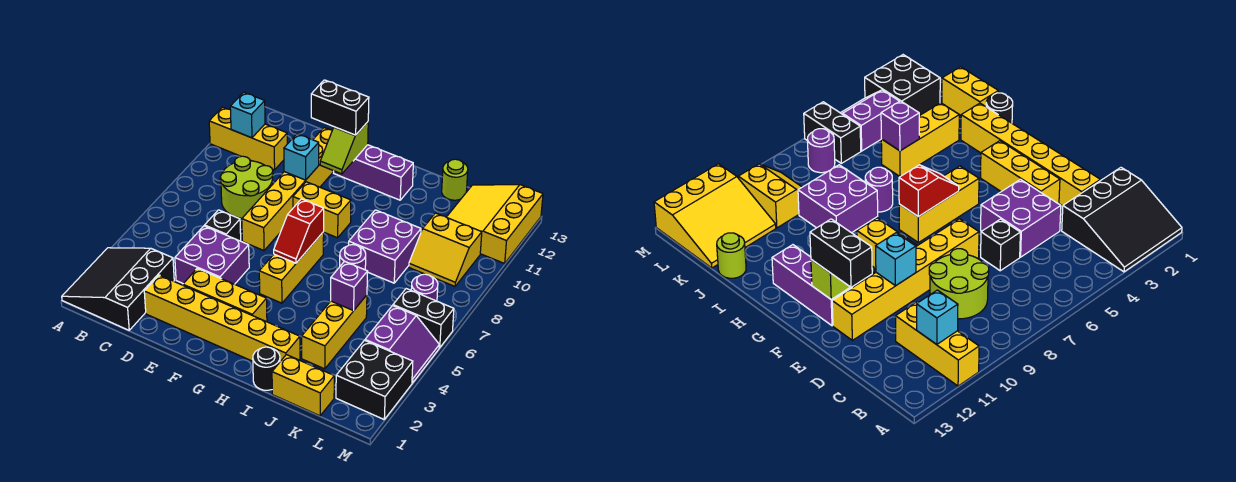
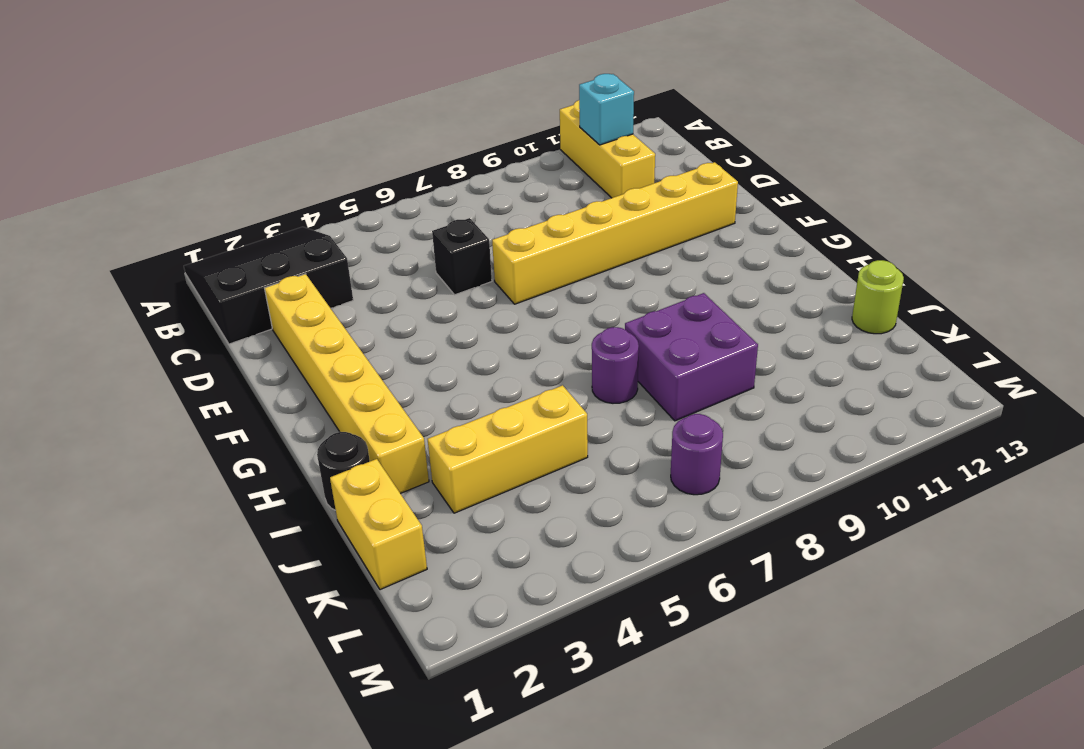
none -> lime round brick C8:D9 level 1
none -> purple brick D4:E5 level 1
none -> yellow brick E3:G3 level 1

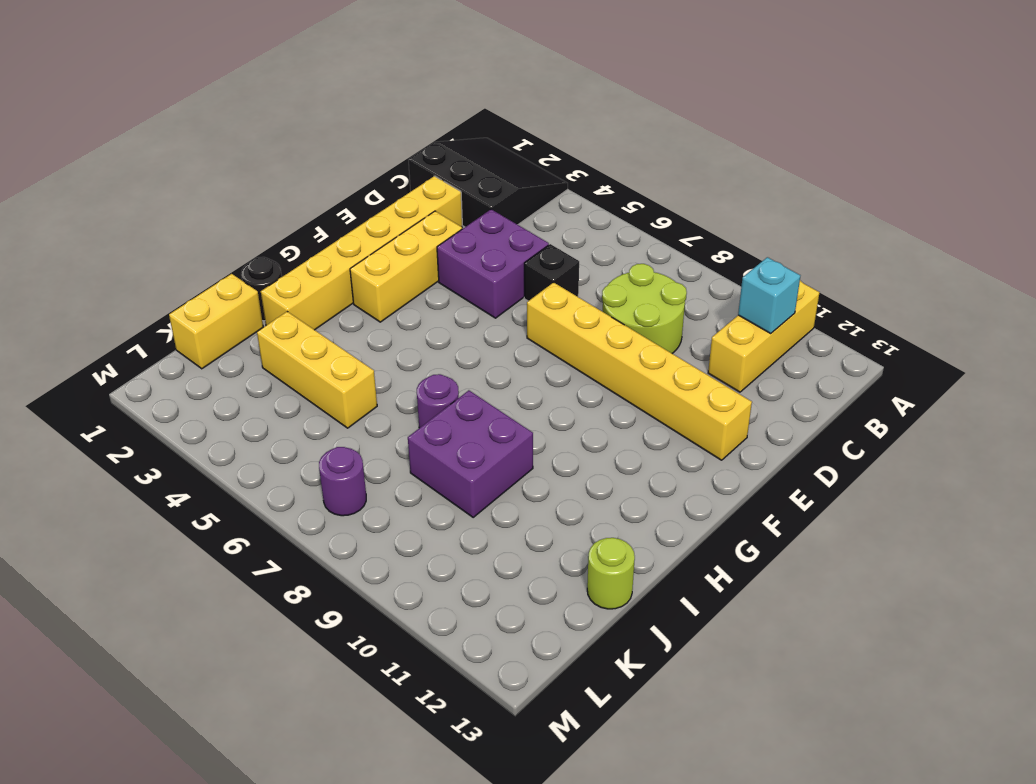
none -> yellow brick F9:G9 level 1
none -> purple brick F12:H12 level 1
none -> yellow brick G5:G7 level 1

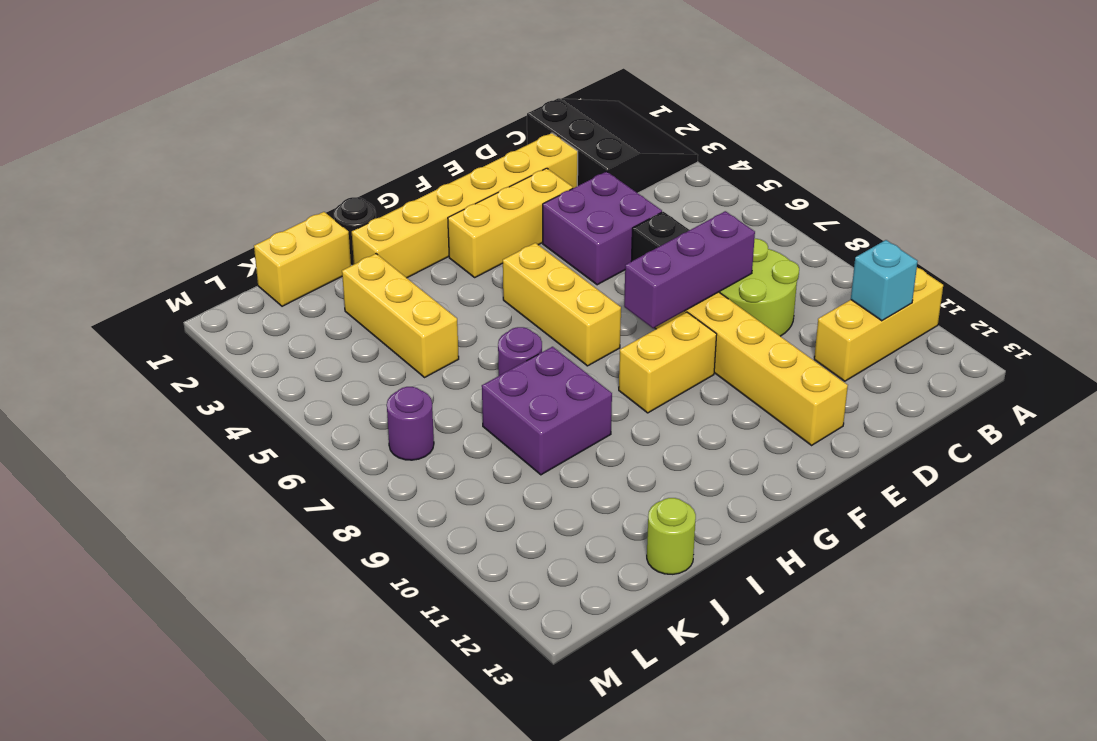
purple brick D8:F8 level 2 -> purple brick F12:H12 level 1
none -> yellow slope K9:L10 level 1 top 10
none -> yellow slope K11:M13 level 1 top M
none -> black brick L2:M3 level 1

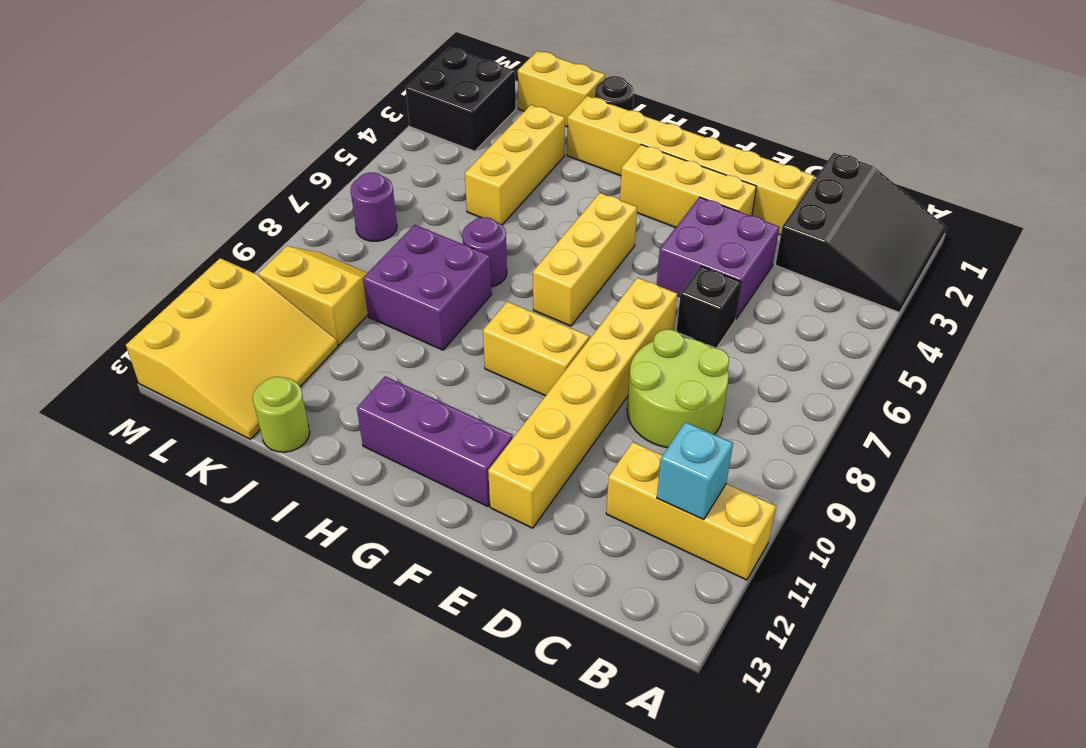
none -> purple slope L4:M5 level 1 top L
none -> black brick L6:M6 level 1
none -> cyan brick E10 level 2

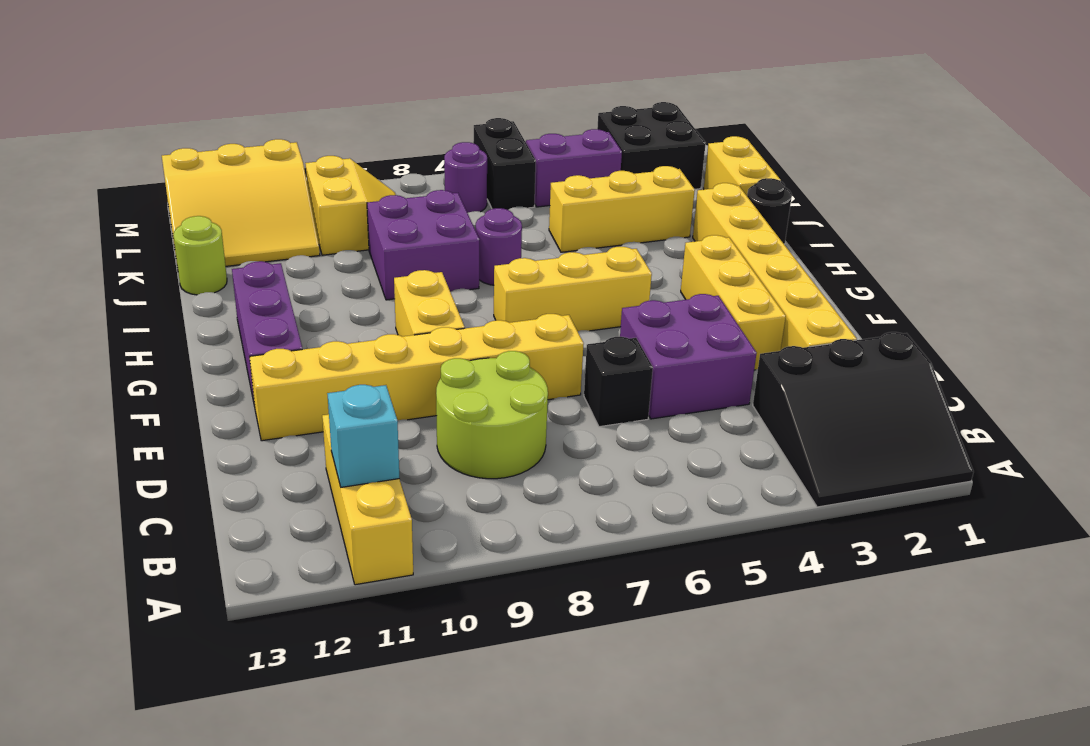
none -> cyan brick E10 level 2
none -> lime slope F11:F12 level 2 top 12
none -> red slope G6:G7 level 2 top 7

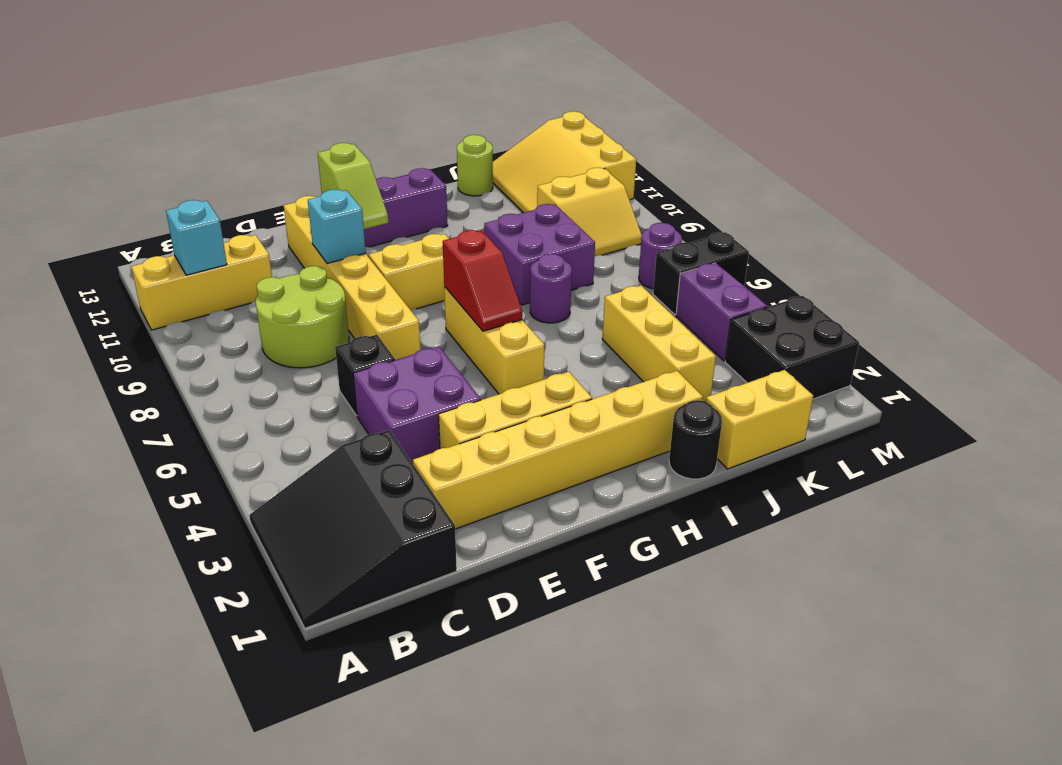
none -> purple brick J5 level 2
none -> black brick E12:F12 level 3

